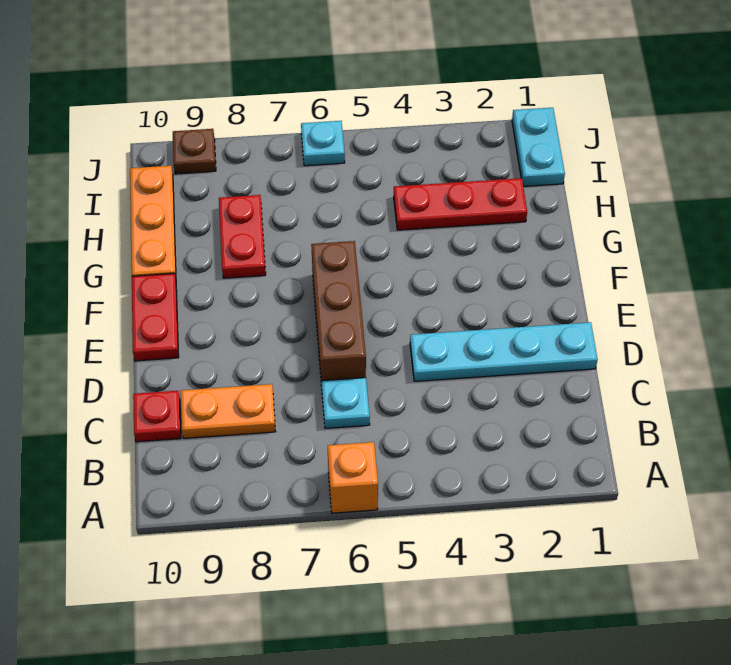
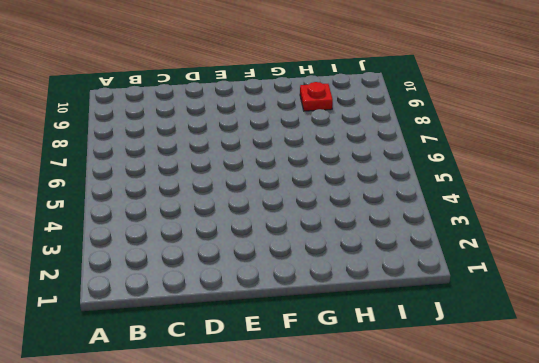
red plate H9 level 1 -> red plate C10 level 1
none -> orange brick A6 level 1
none -> cyan plate C6 level 1
none -> orange plate C8:C9 level 1

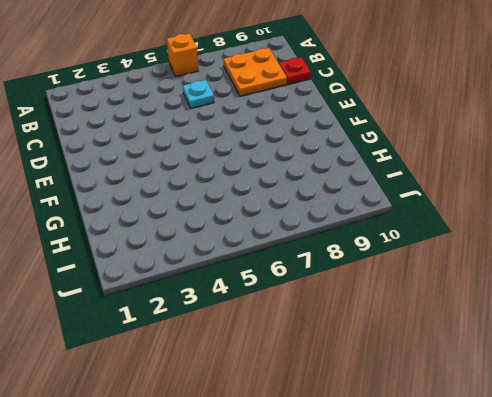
orange plate B8:C9 level 1 -> orange plate C8:C9 level 1
none -> cyan plate D1:D4 level 1
none -> brown brick D6:F6 level 1
none -> red plate E10:F10 level 1

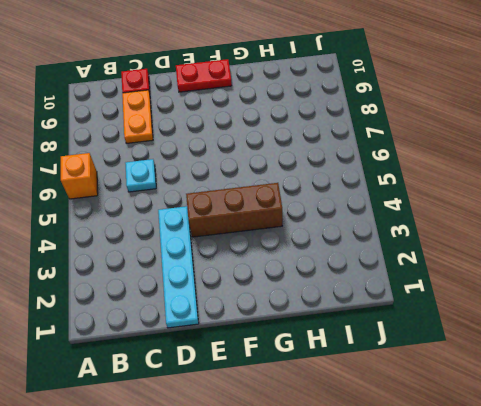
brown brick E4:G4 level 1 -> brown brick D6:F6 level 1
none -> red plate G8:H8 level 1
none -> orange plate G10:I10 level 1
none -> red plate H2:H4 level 1

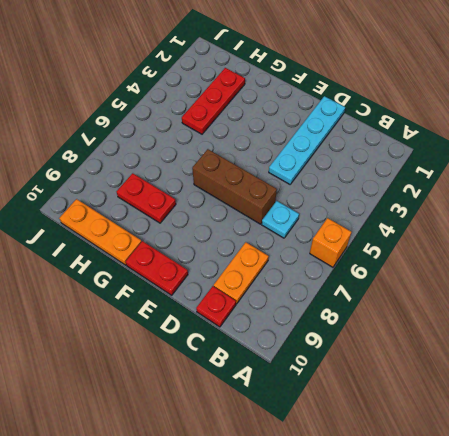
none -> cyan plate I1:J1 level 1
none -> cyan plate J6 level 1
none -> brown plate J9 level 1

